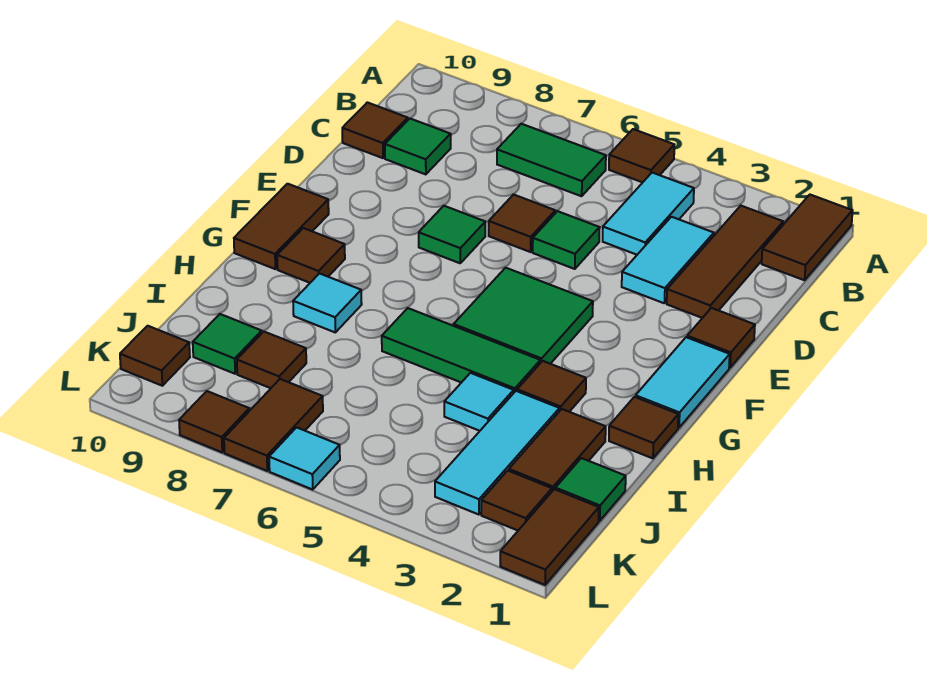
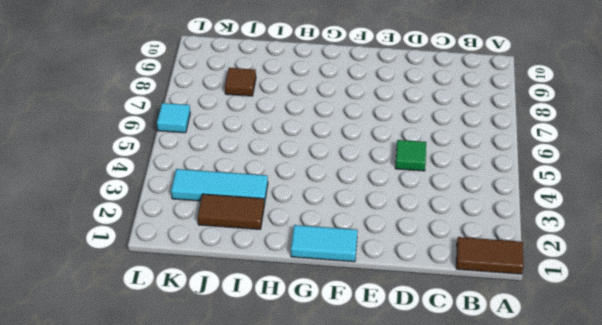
none -> brown tile A5 level 1
none -> brown tile B2:D2 level 1
none -> cyan tile B4:C4 level 1
none -> green tile B6:B7 level 1

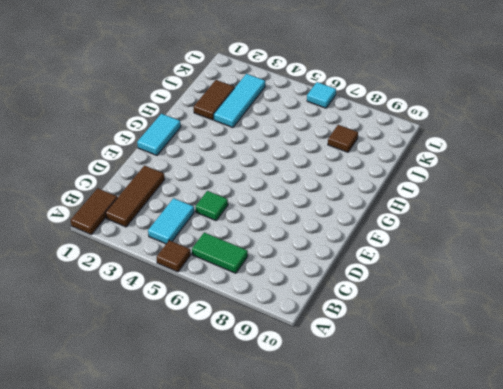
none -> cyan tile C3:D3 level 1
none -> green tile C9 level 1
none -> brown tile C10 level 1
none -> brown tile D6 level 1

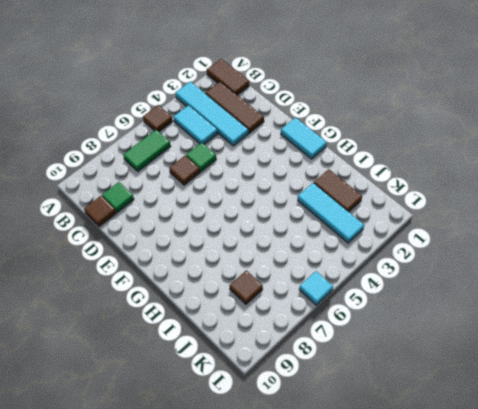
cyan tile A3:D3 level 1 -> cyan tile C3:D3 level 1
none -> brown tile E1 level 1
none -> green tile E7 level 1
none -> green tile F4:G5 level 1
none -> brown tile F10:G10 level 1

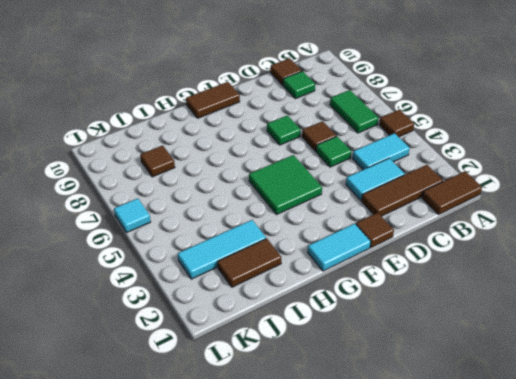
none -> brown tile G9 level 1
none -> brown tile H1 level 1
none -> brown tile H3 level 1
none -> green tile H4:H6 level 1

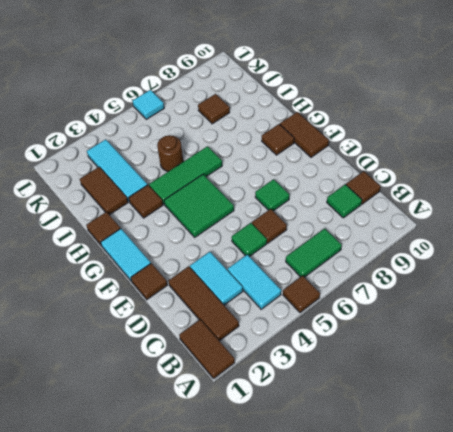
brown round brick I5 level 1 -> none
none -> cyan tile H8 level 1
none -> cyan tile I4 level 1
none -> green tile J1 level 1
none -> green tile J9 level 1

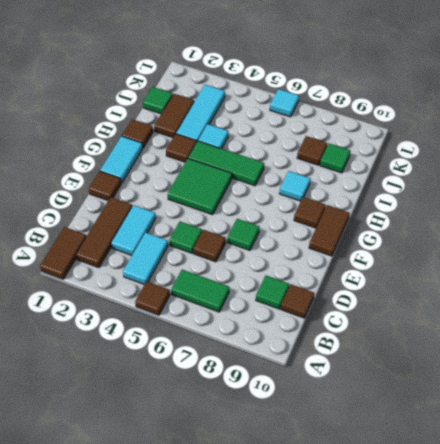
none -> brown tile K1:L1 level 1
none -> brown tile K2 level 1
none -> brown tile K7:L7 level 1
none -> brown tile K10 level 1

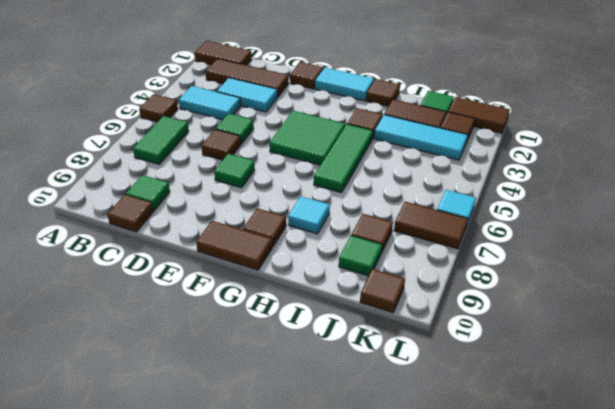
none -> cyan tile I4 level 1
none -> brown tile L8 level 1

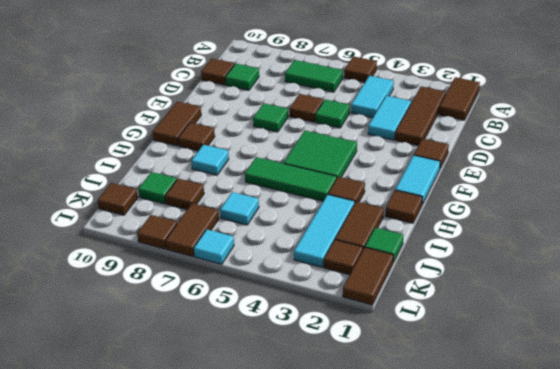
cyan tile J6 level 1 -> cyan tile I4 level 1

